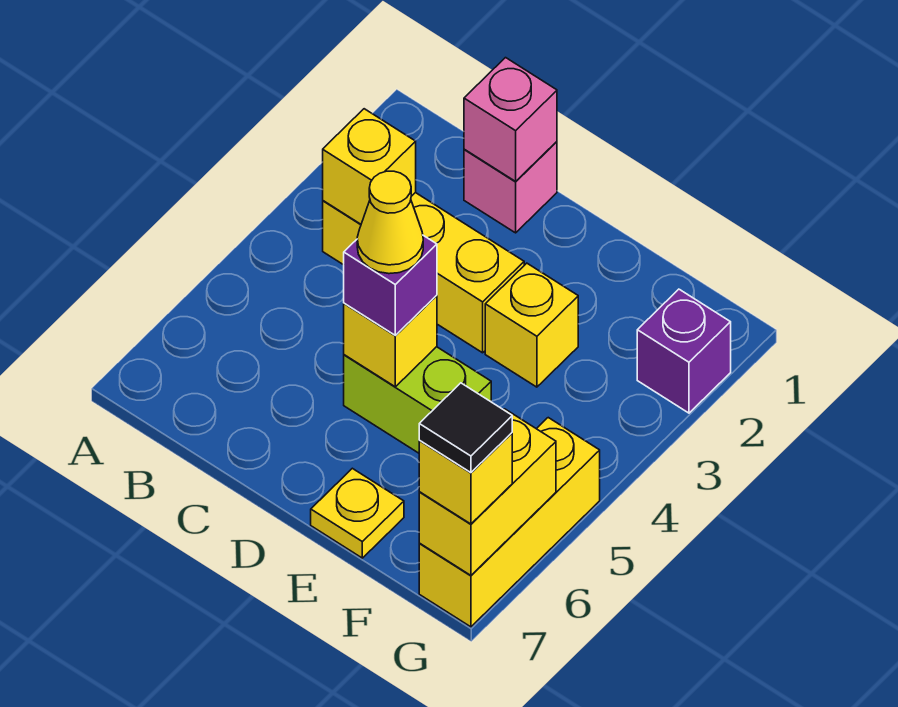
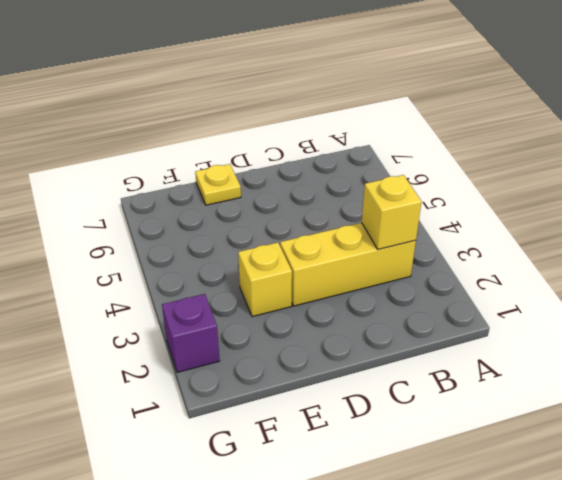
none -> pink brick C1 level 1
none -> lime brick D5:E5 level 1
none -> yellow brick G5:G7 level 1

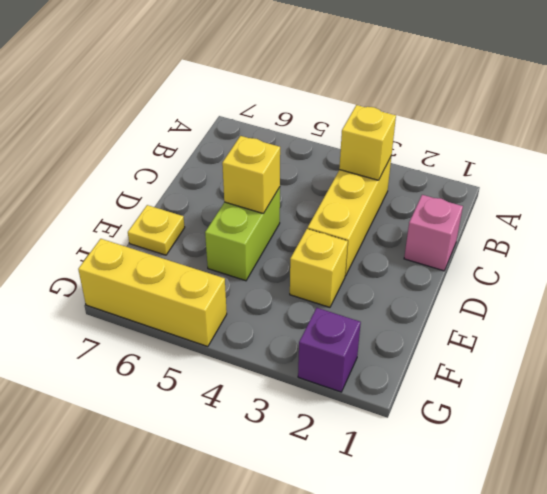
none -> pink brick C1 level 2
none -> yellow brick G6:G7 level 2
none -> purple brick D5 level 3

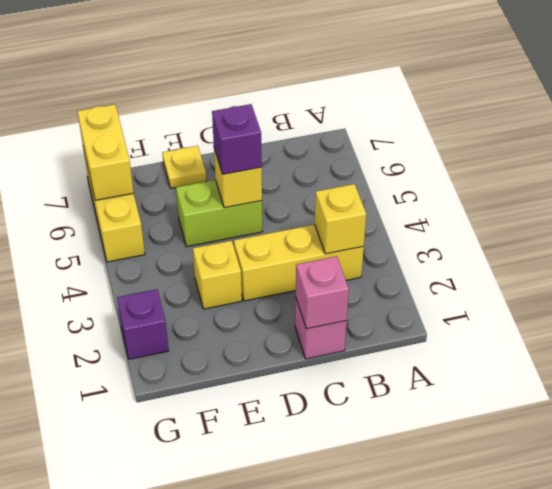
none -> yellow brick G7 level 3
none -> yellow cone D5 level 4
none -> black tile G7 level 4

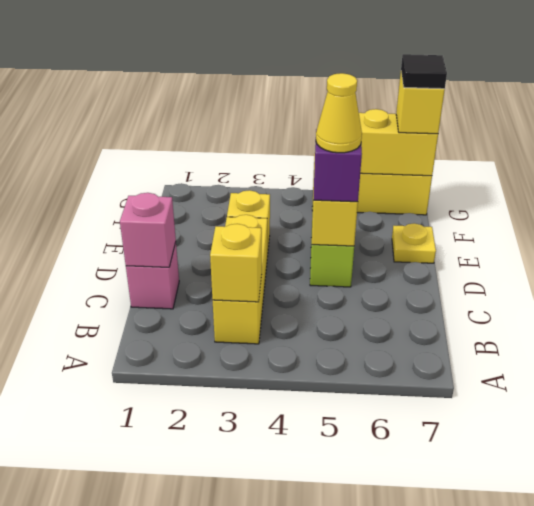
none -> purple brick G2 level 1

